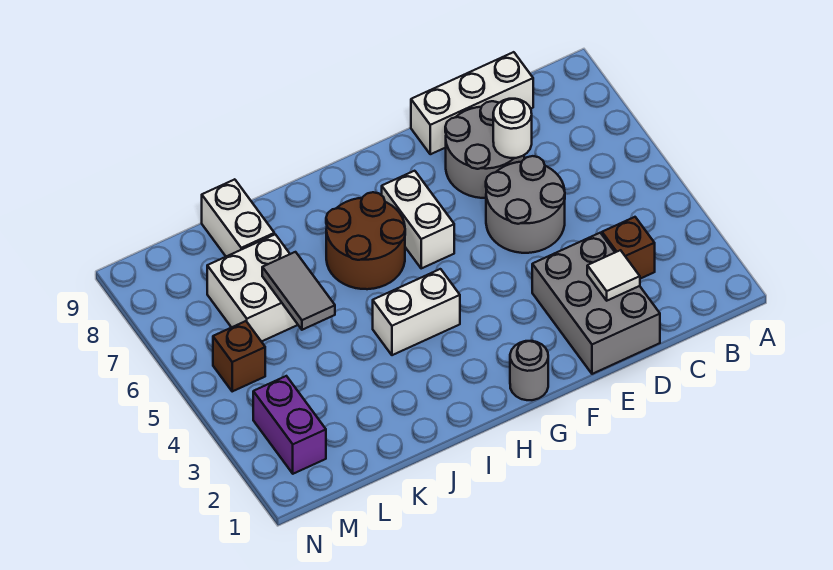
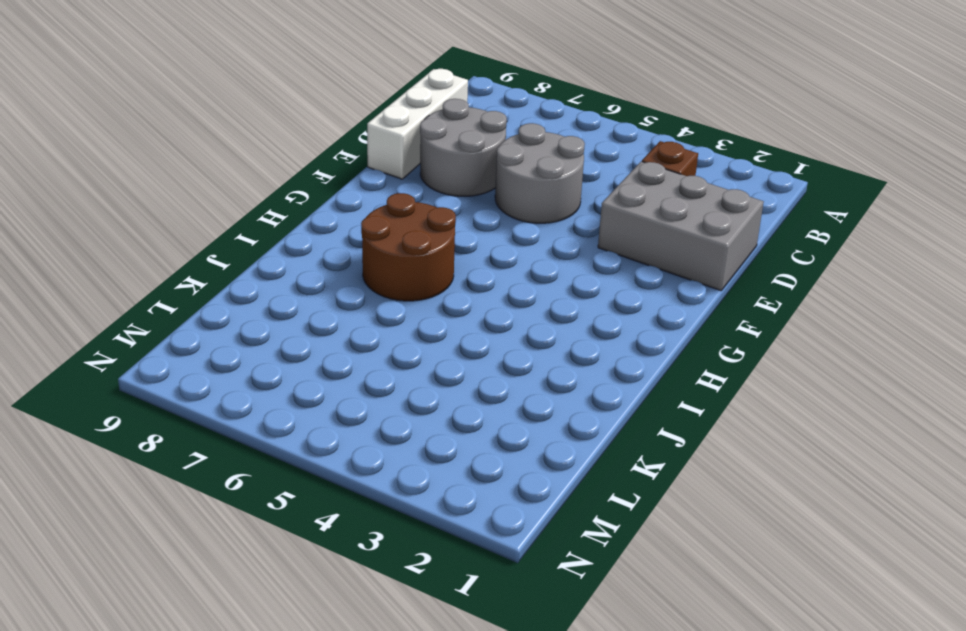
none -> grey round brick G1 level 1
none -> white brick G6:G7 level 1
none -> white brick H4:I4 level 1

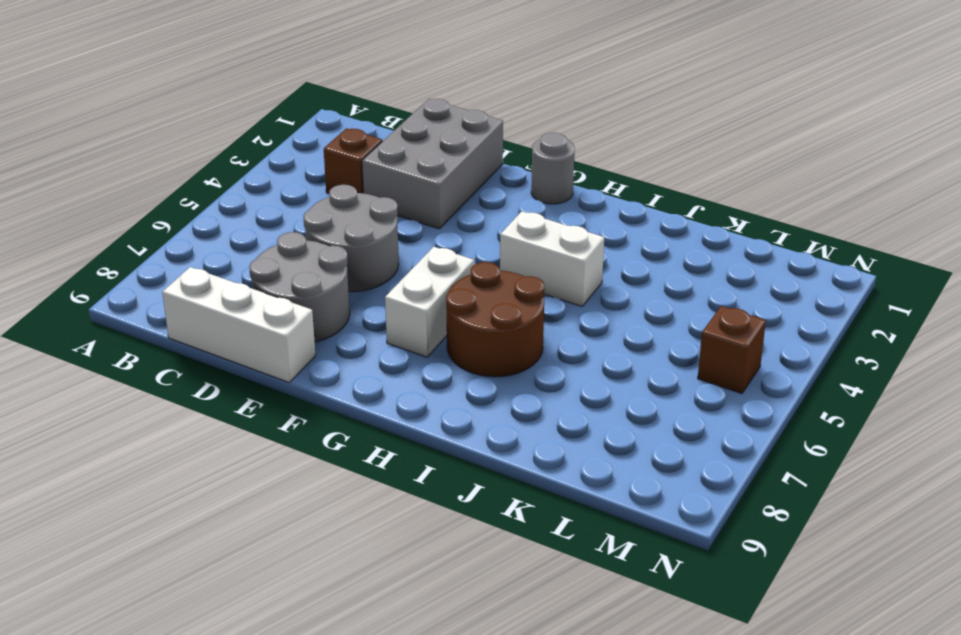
none -> white brick K6:L7 level 1
none -> white brick K8:K9 level 1
none -> purple brick M2:M3 level 1

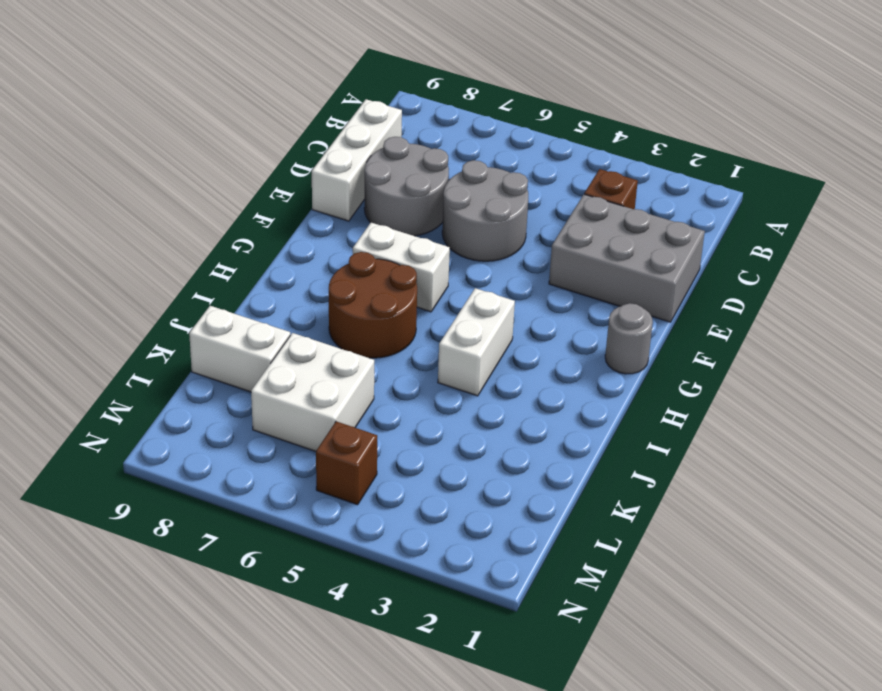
none -> purple brick M2:M3 level 1
none -> white tile D2 level 2
none -> white round brick D7 level 2

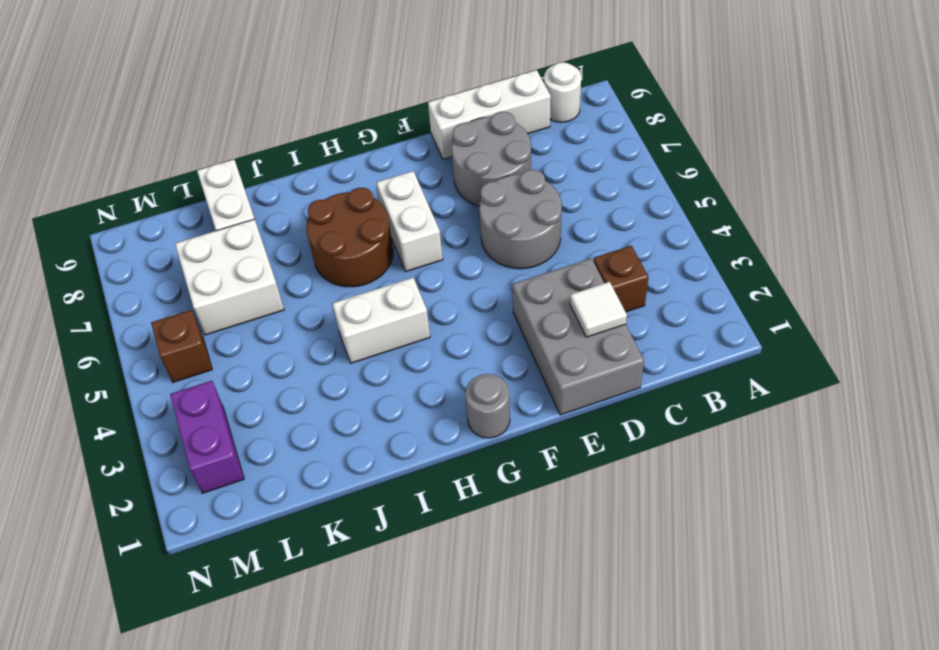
white round brick B9 level 1 -> white round brick D7 level 2
none -> grey tile K5:K6 level 2

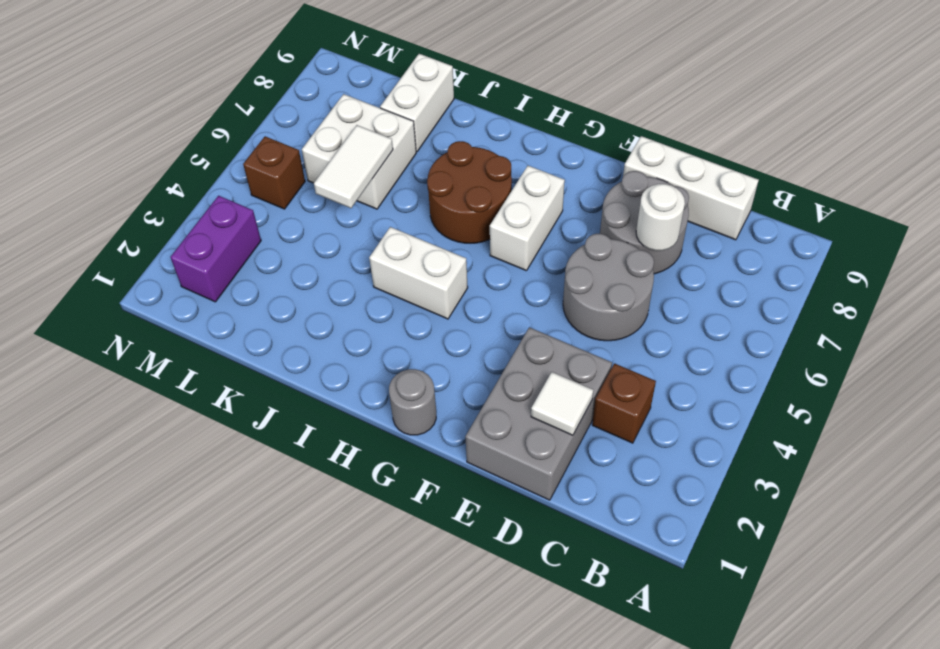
white tile K5:K6 level 2 -> grey tile K5:K6 level 2

